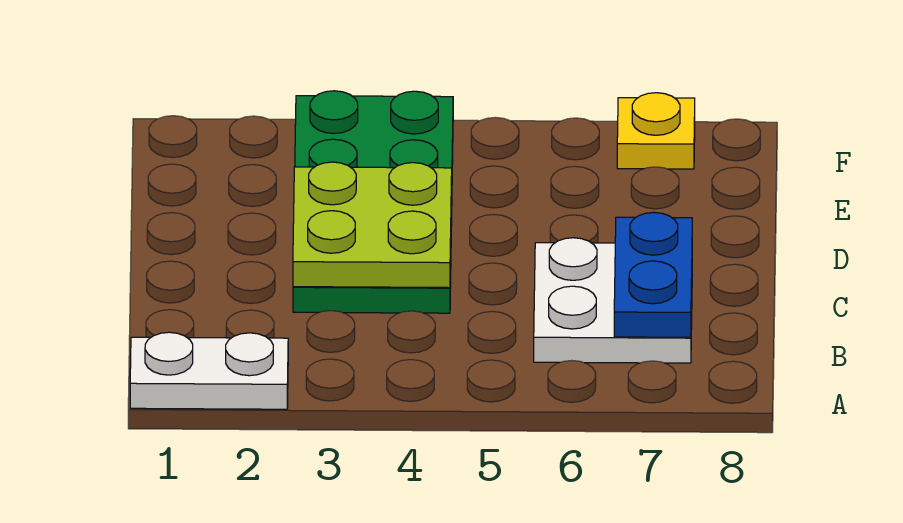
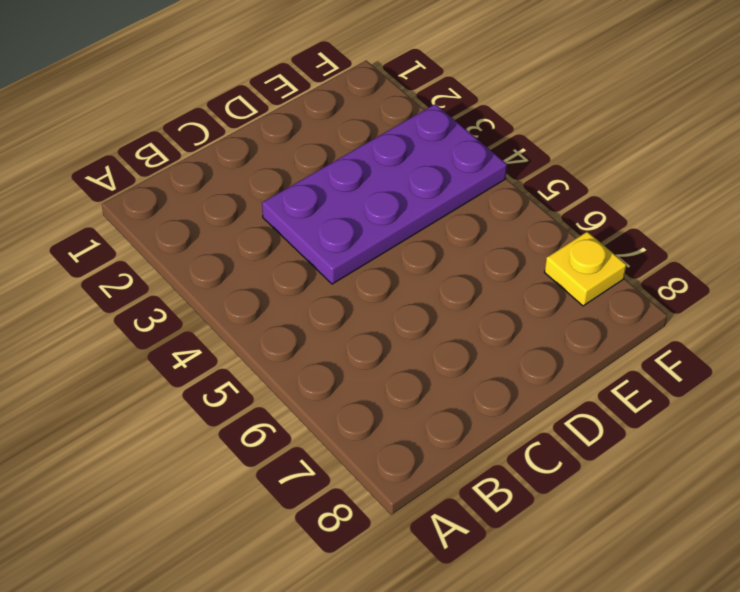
purple plate C3:F4 level 1 -> green plate C3:F4 level 1
none -> white plate A1:A2 level 1
none -> white plate B6:C7 level 1

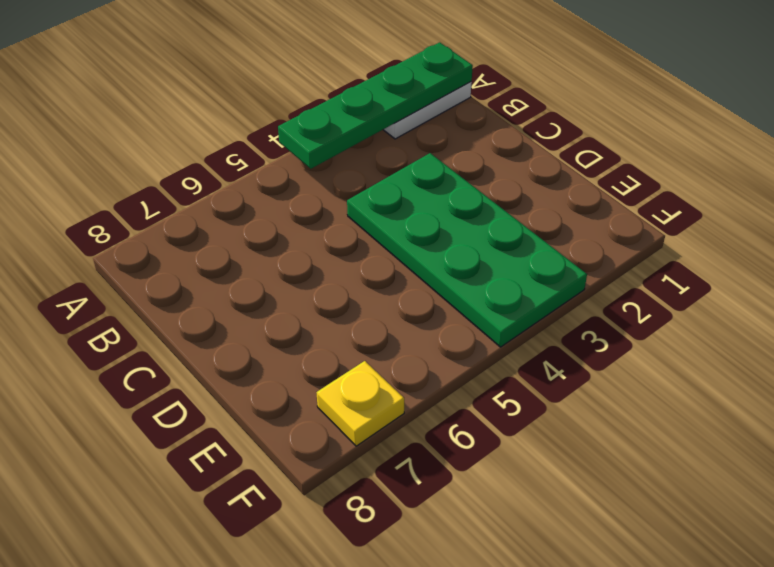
green plate A1:A4 level 2 -> none
none -> white plate B6:C7 level 1
none -> blue plate B7:C7 level 2

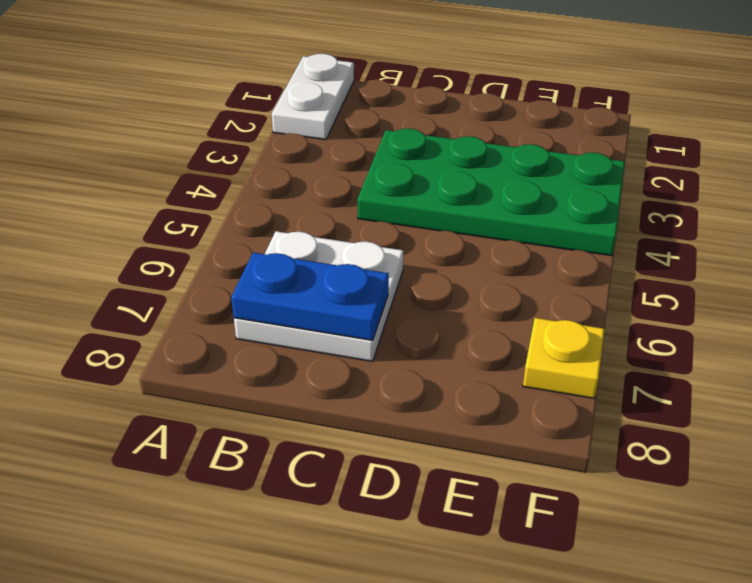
none -> lime plate C3:D4 level 2

